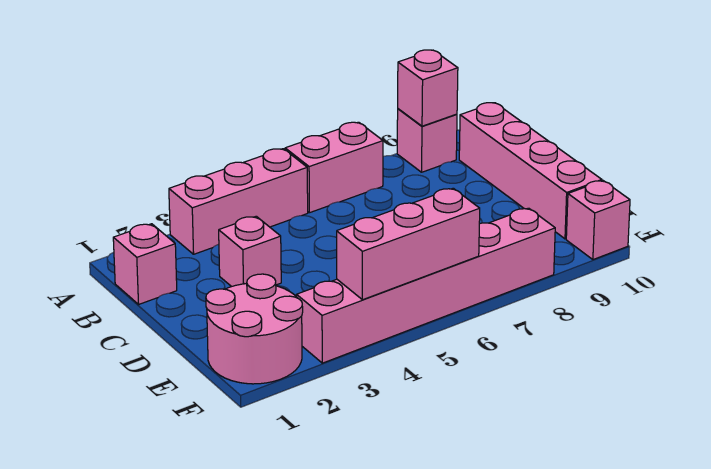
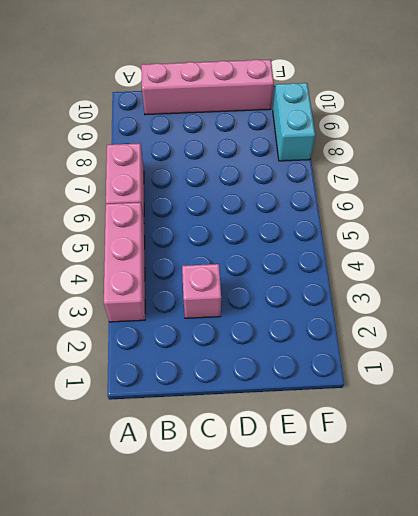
cyan brick F8:F9 level 1 -> pink brick F3:F8 level 1
none -> pink brick A9 level 1
none -> pink brick B1 level 1

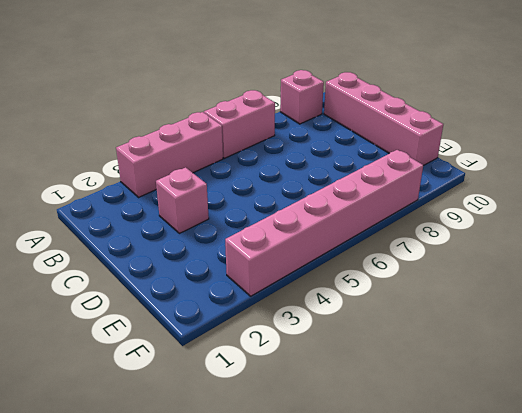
none -> pink brick B1 level 1
none -> pink round brick E1:F2 level 1

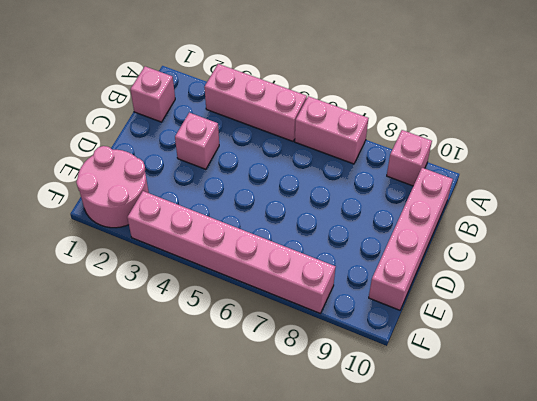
none -> pink brick F10 level 1
none -> pink brick A9 level 2

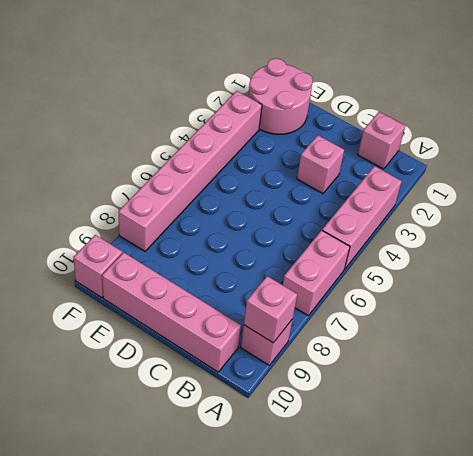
none -> pink brick F4:F6 level 2

